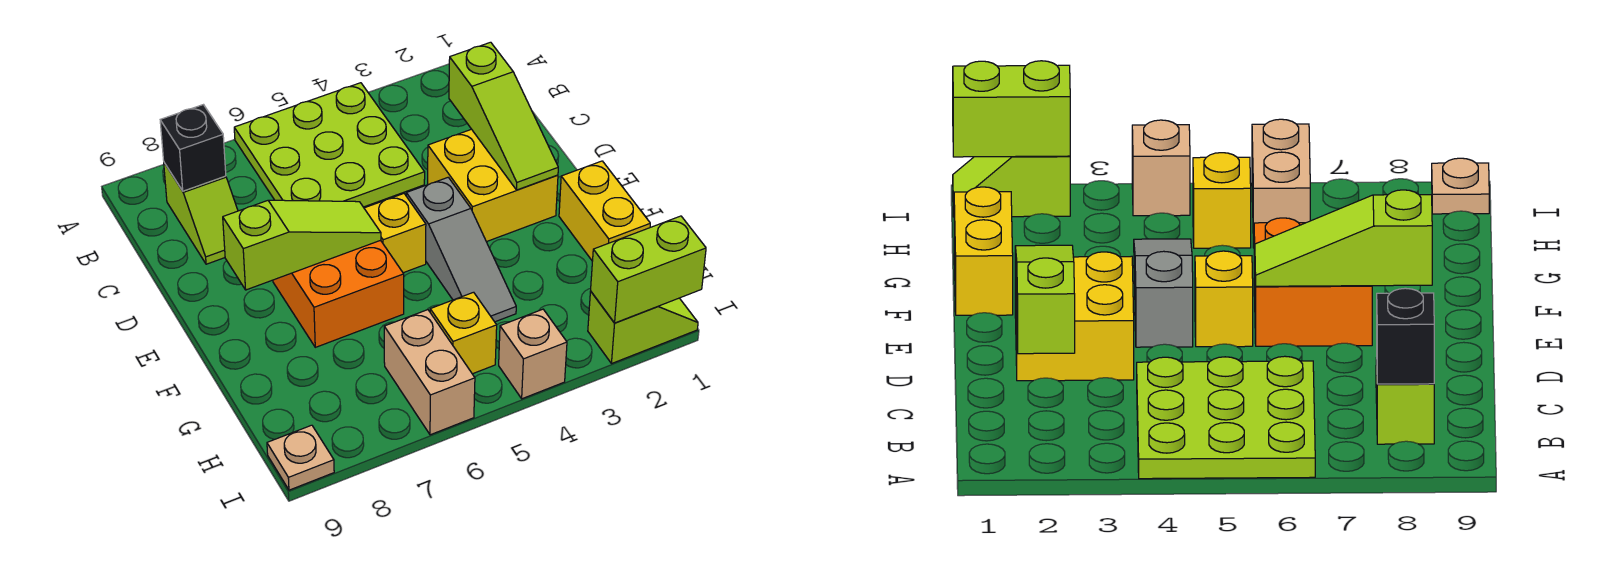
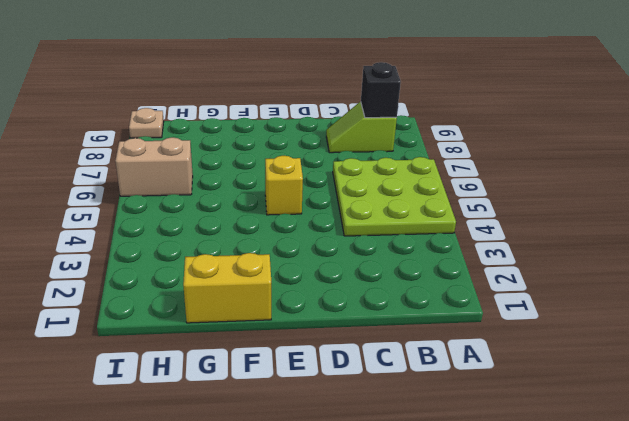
none -> yellow brick D2:E3 level 1
none -> grey slope E4:G4 level 1 top E
none -> orange brick E6:F7 level 1

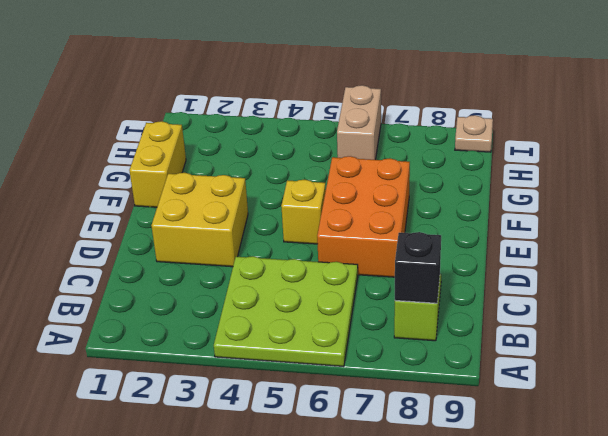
orange brick D6:F7 level 1 -> orange brick E6:F7 level 1
none -> grey slope E4:G4 level 1 top E
none -> yellow brick H5 level 1
none -> lime slope I1:I2 level 1 top 2

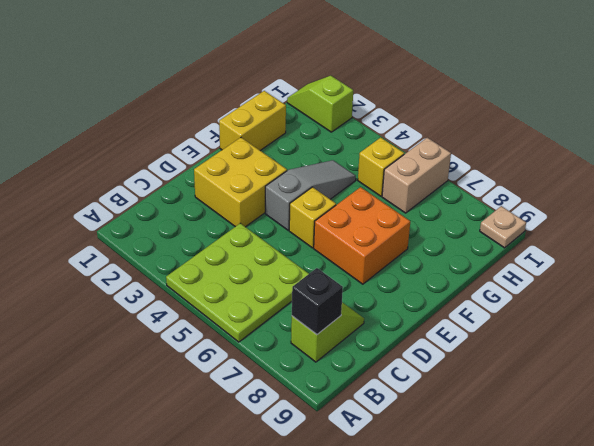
none -> tan brick I4 level 1
none -> lime slope C2:E2 level 2 top C
none -> lime slope E6:E8 level 2 top 8

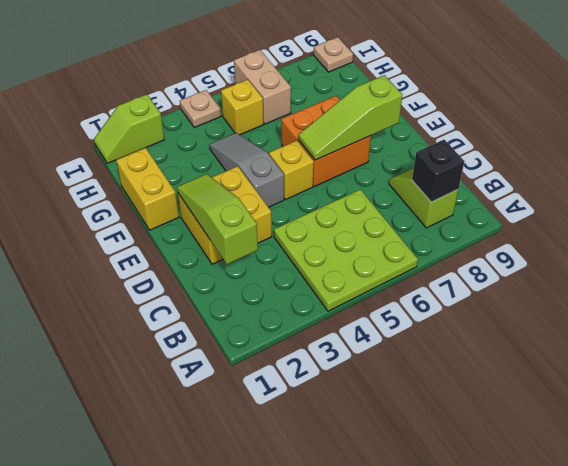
tan plate I4 level 1 -> tan brick I4 level 1
none -> lime brick I1:I2 level 2

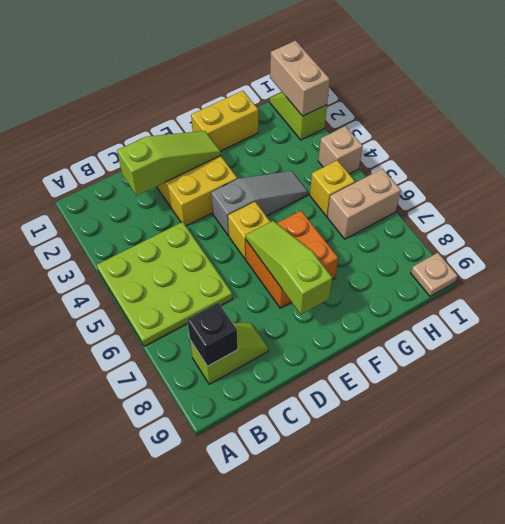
tan brick I1:I2 level 2 -> lime brick I1:I2 level 2

